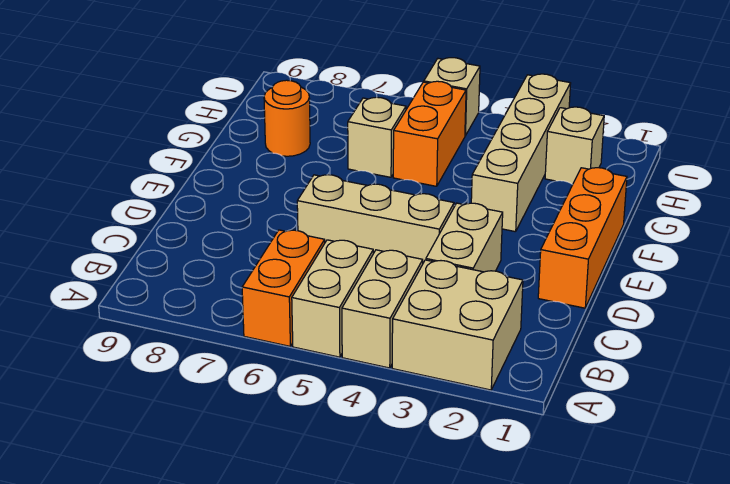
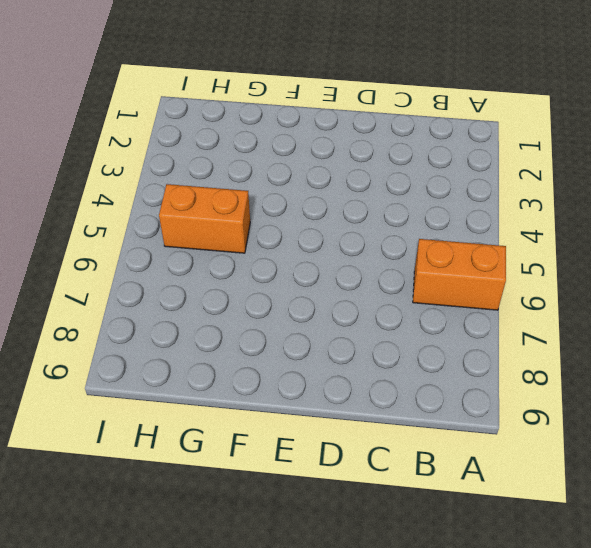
none -> tan brick A2:B3 level 1
none -> tan brick A4:B4 level 1
none -> tan brick A5:B5 level 1

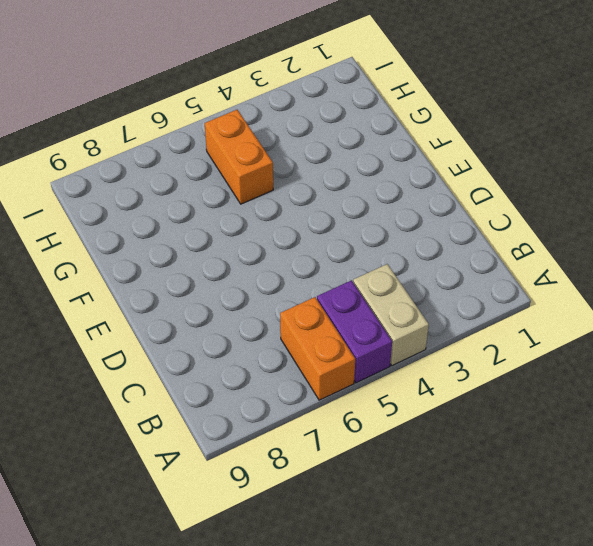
purple brick A5:B5 level 1 -> tan brick A5:B5 level 1
none -> tan brick A2:B3 level 1
none -> tan brick C3:D3 level 1
none -> orange brick D1:F1 level 1

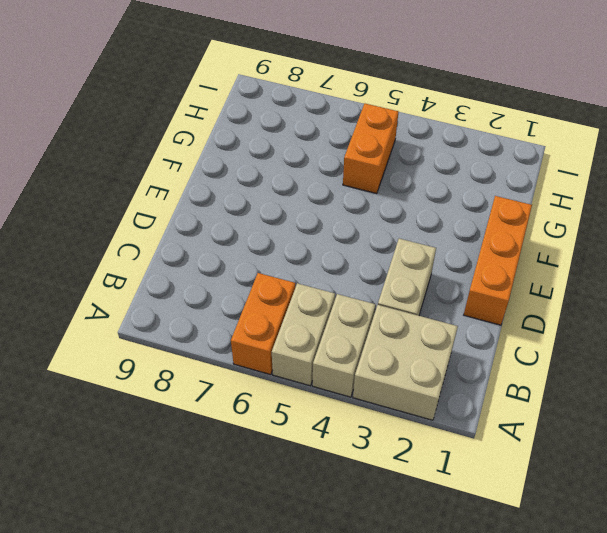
none -> tan brick D4:D6 level 1
none -> tan brick F3:I3 level 1
none -> tan brick G6 level 1

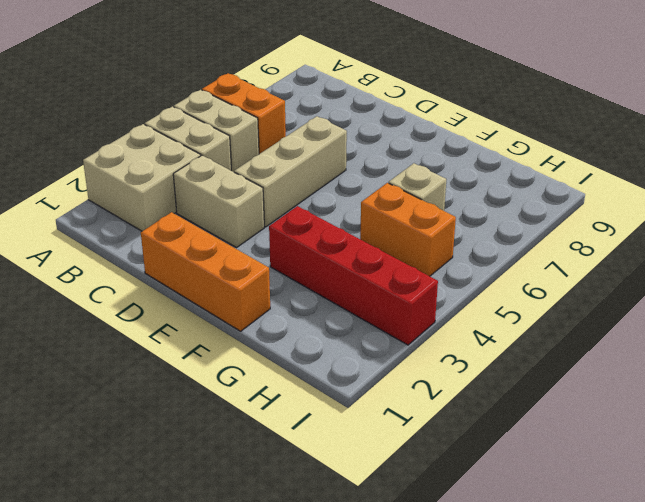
red brick F3:I3 level 1 -> tan brick F3:I3 level 1
none -> orange round brick G8 level 1
none -> tan brick H2 level 1
none -> tan brick I5 level 1

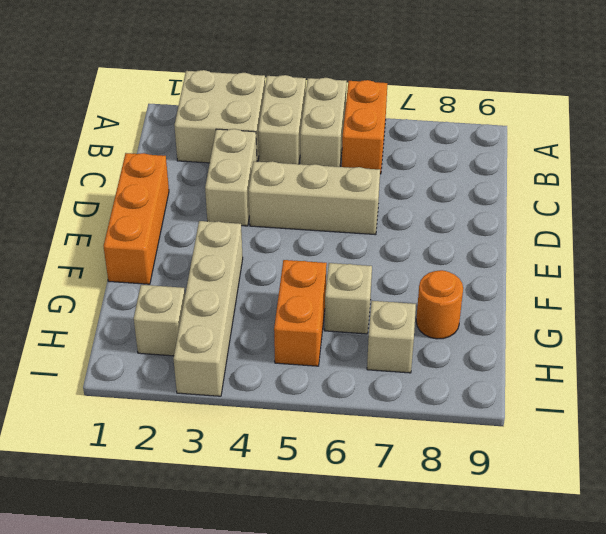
tan brick H7 level 1 -> tan brick I5 level 1

